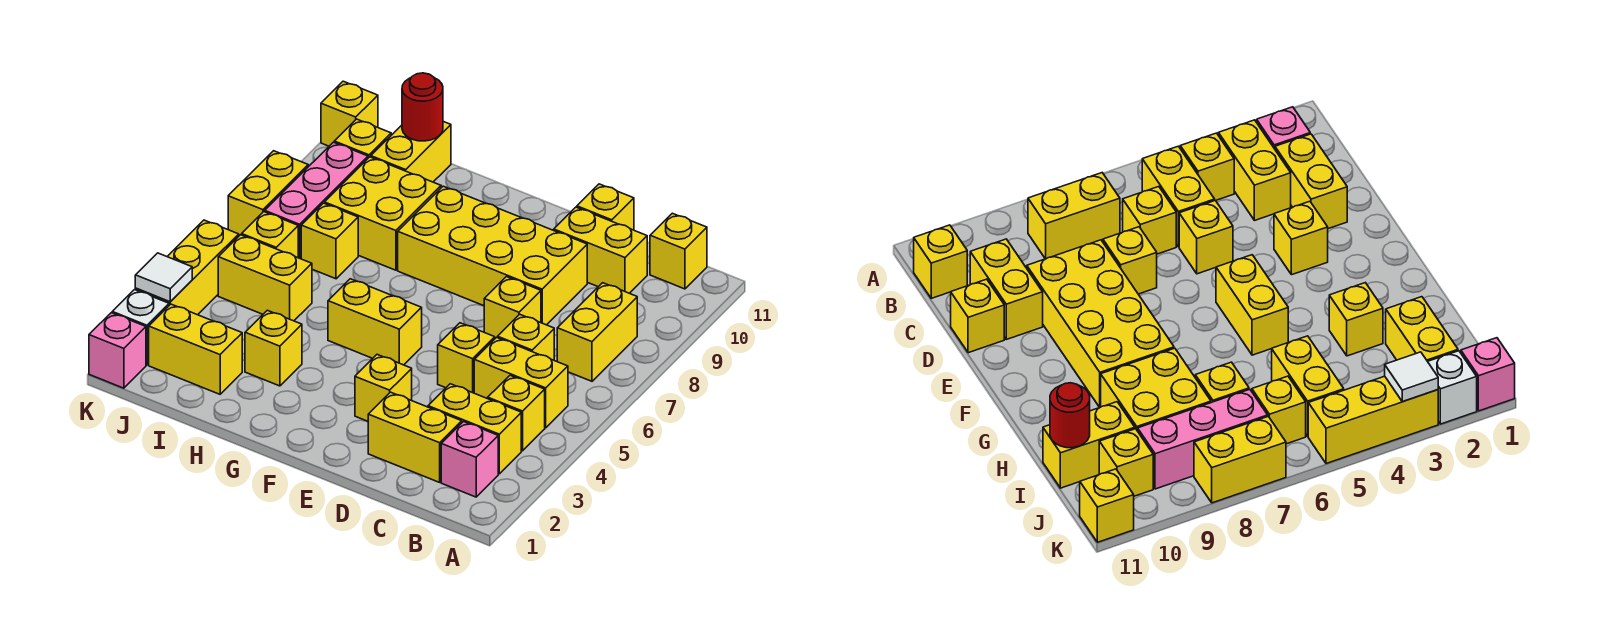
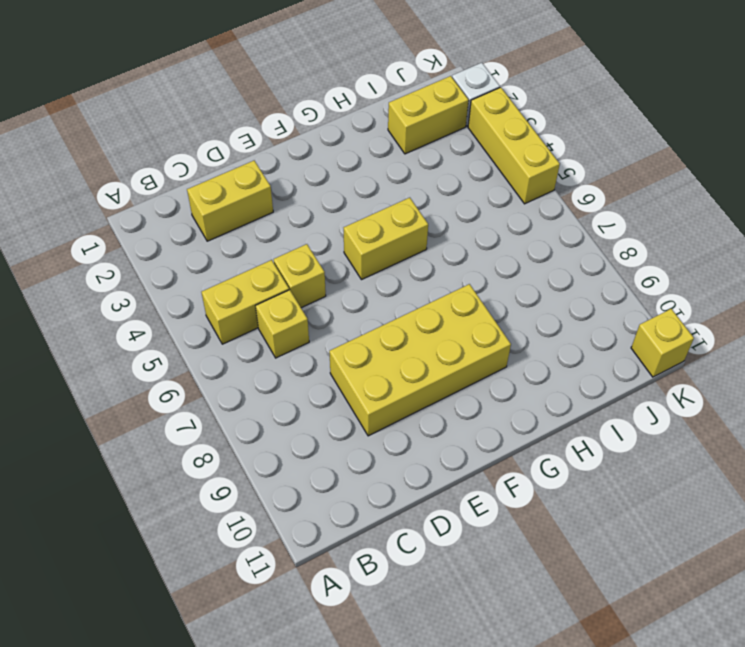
none -> pink brick B2 level 1
none -> yellow brick B3:C3 level 1
none -> yellow brick B4 level 1
none -> yellow brick B7:B8 level 1

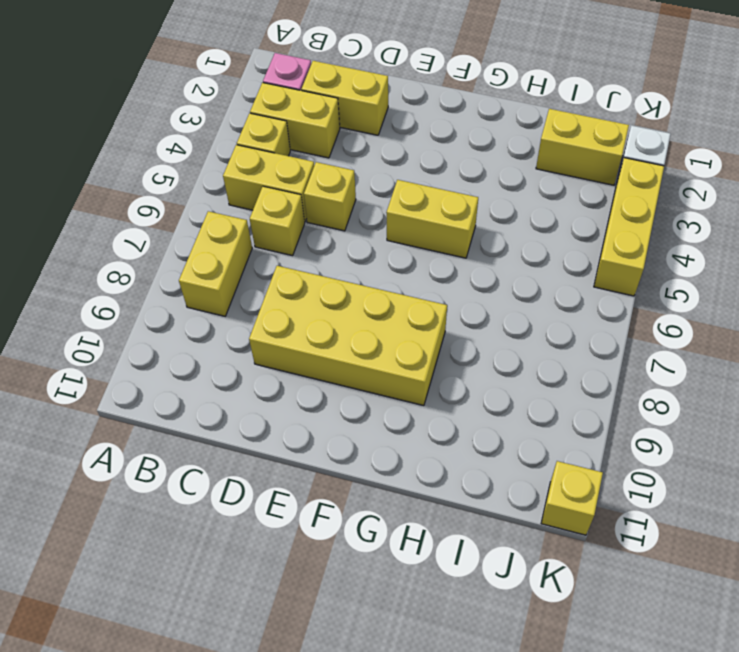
none -> yellow brick B11 level 1
none -> yellow brick C10:D10 level 1
none -> yellow brick D7 level 1
none -> yellow brick D11 level 1

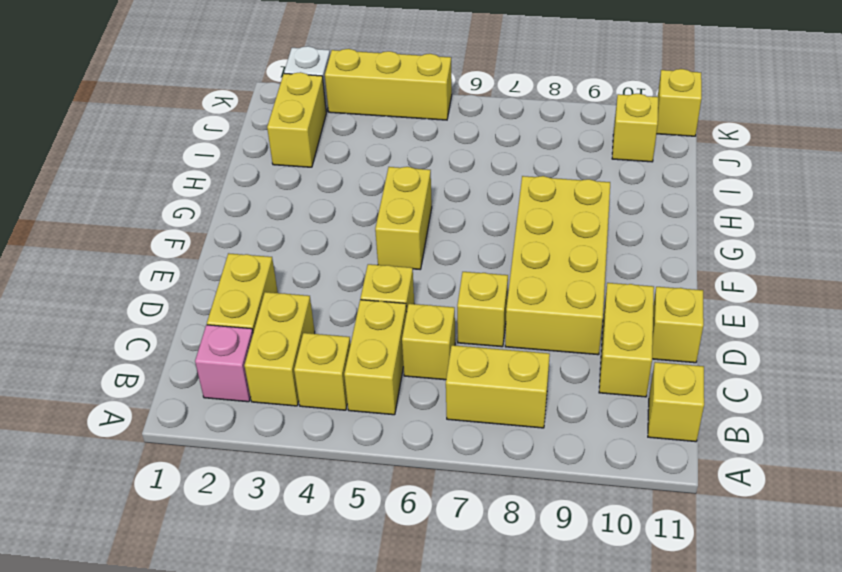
none -> yellow brick E3 level 1
none -> yellow brick H3 level 1
none -> yellow brick H8:I9 level 1
none -> yellow brick I5:J5 level 1

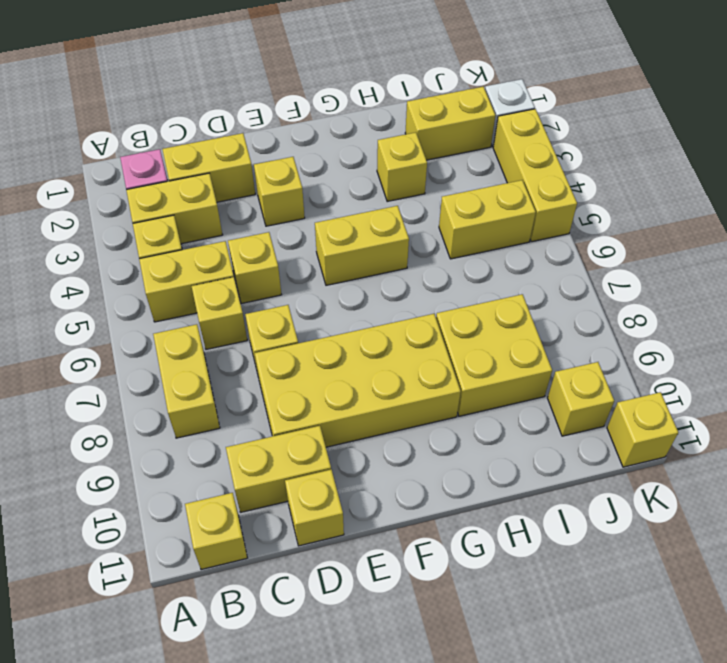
none -> yellow brick I7 level 1
none -> yellow brick I10:I11 level 1
none -> yellow brick J6 level 1
none -> pink brick J7:J9 level 1

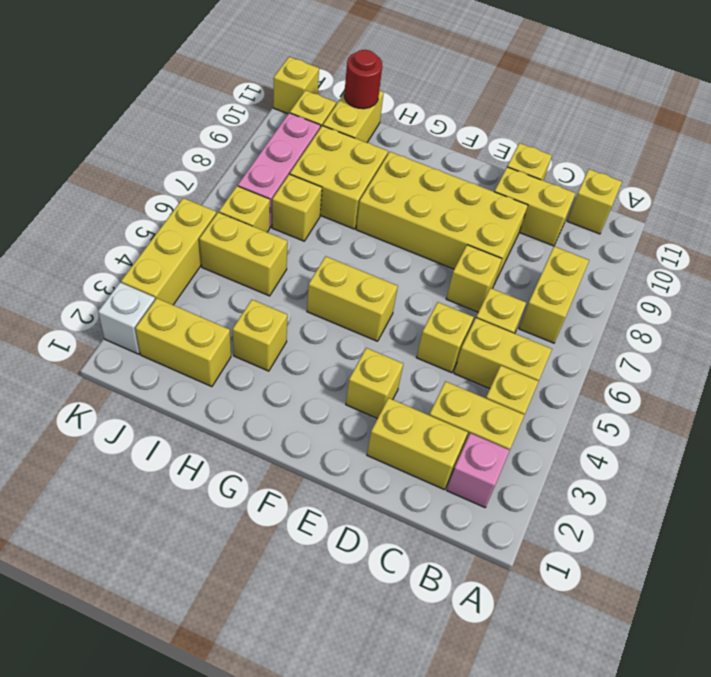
none -> pink brick K1 level 1
none -> yellow brick K7:K8 level 1
none -> white tile K3 level 2

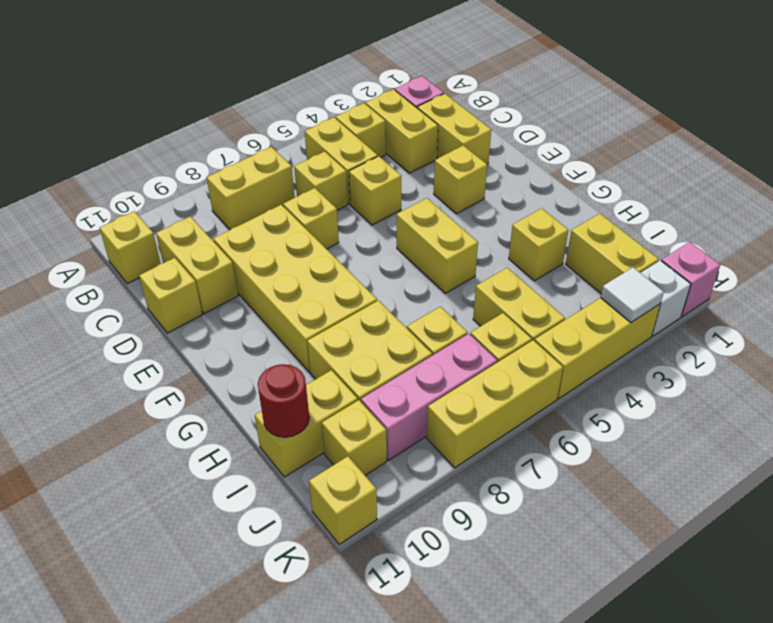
yellow brick K6:K8 level 1 -> yellow brick K7:K8 level 1

